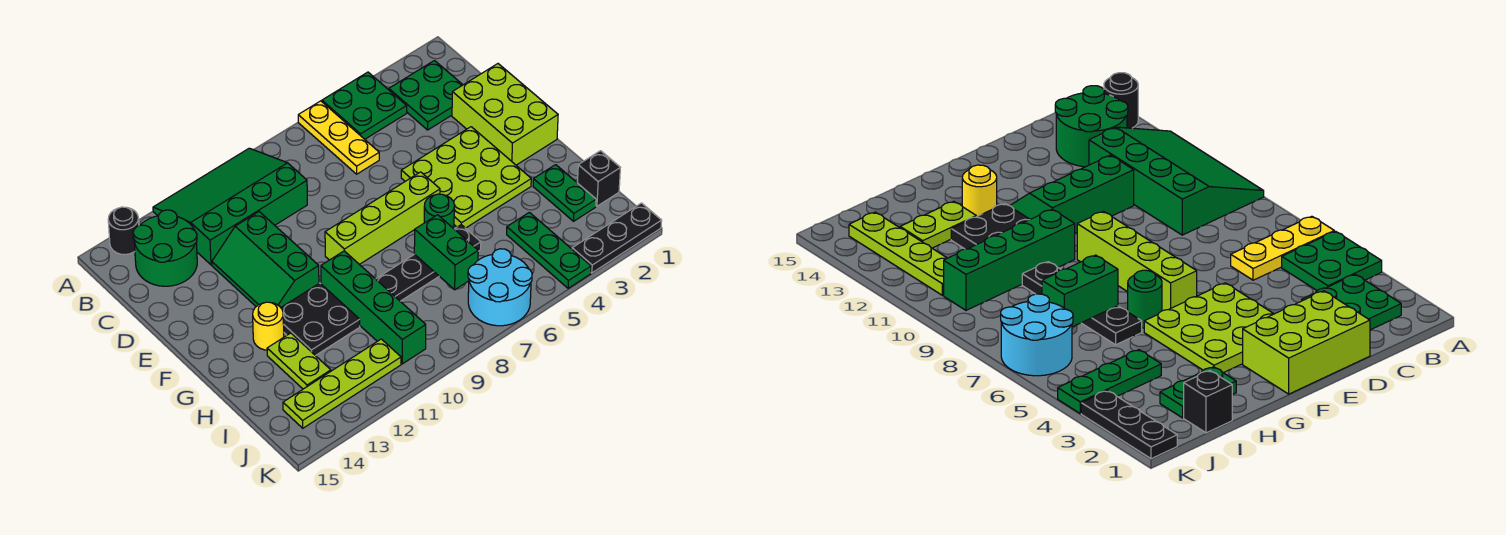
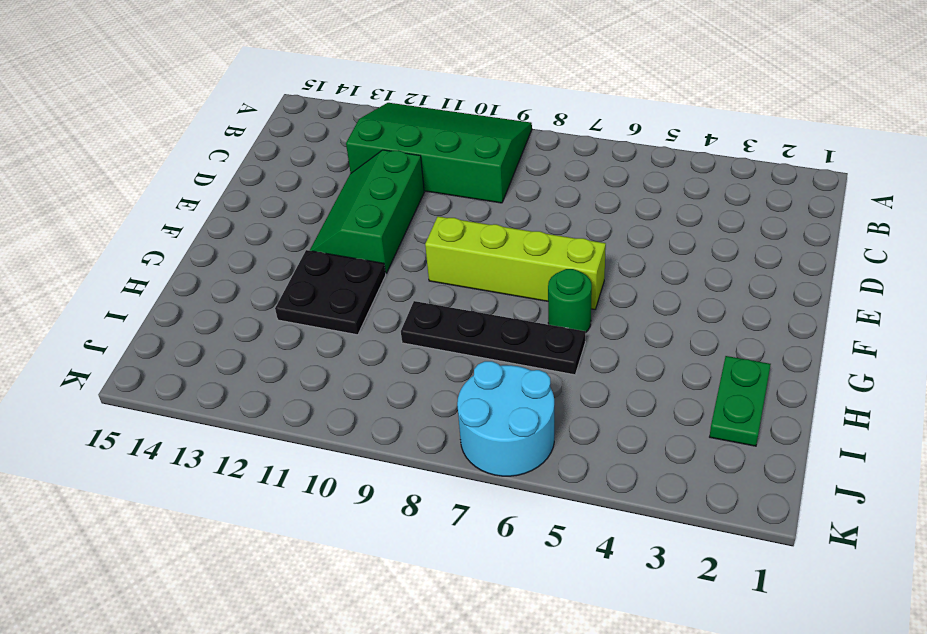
none -> green plate A4:B5 level 1
none -> yellow plate A6:C6 level 1
none -> black round brick A14 level 1

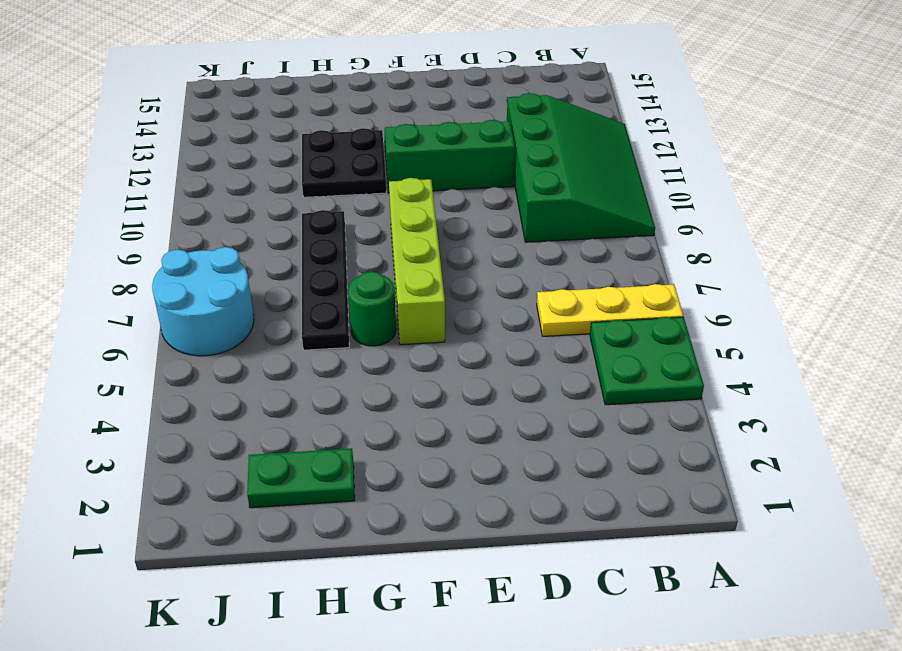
none -> black round brick A14 level 1
none -> green plate B2:C3 level 1
none -> green round brick B13:C14 level 1

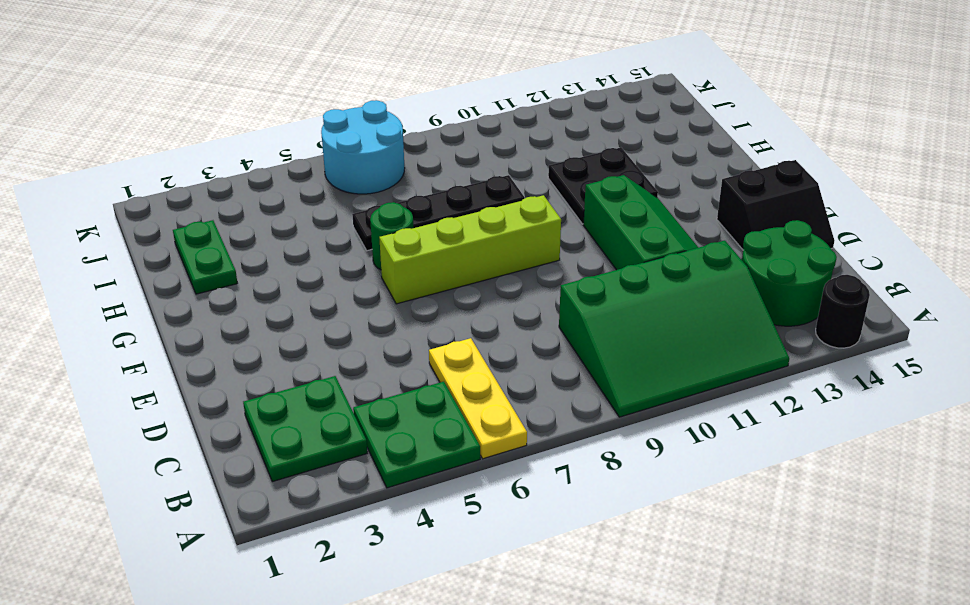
black slope D14:E15 level 1 top E -> none
none -> lime brick D1:F2 level 1
none -> lime plate E3:G5 level 1
none -> green brick G10:J10 level 1

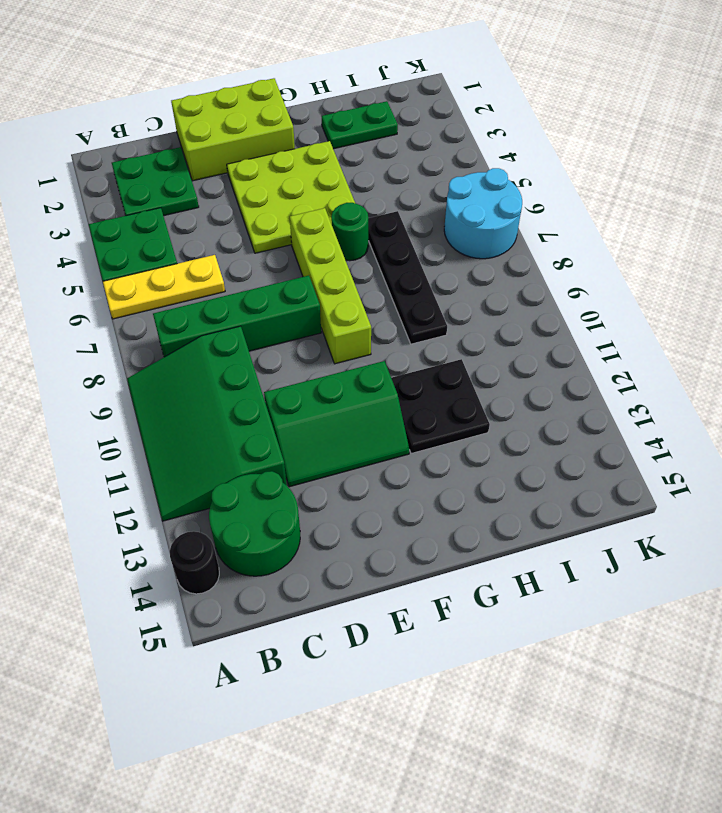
green brick B8:E8 level 1 -> green brick G10:J10 level 1
none -> yellow round brick G13 level 1
none -> lime plate H13:I13 level 1
none -> black brick I1 level 1

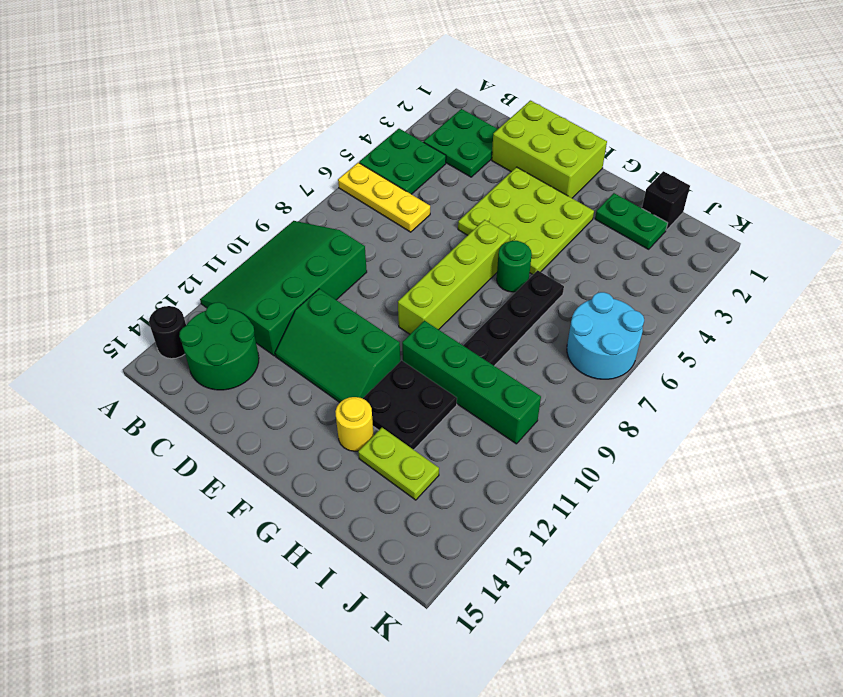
none -> green plate I4:K4 level 1
none -> lime plate J11:J14 level 1
none -> black plate K1:K3 level 1

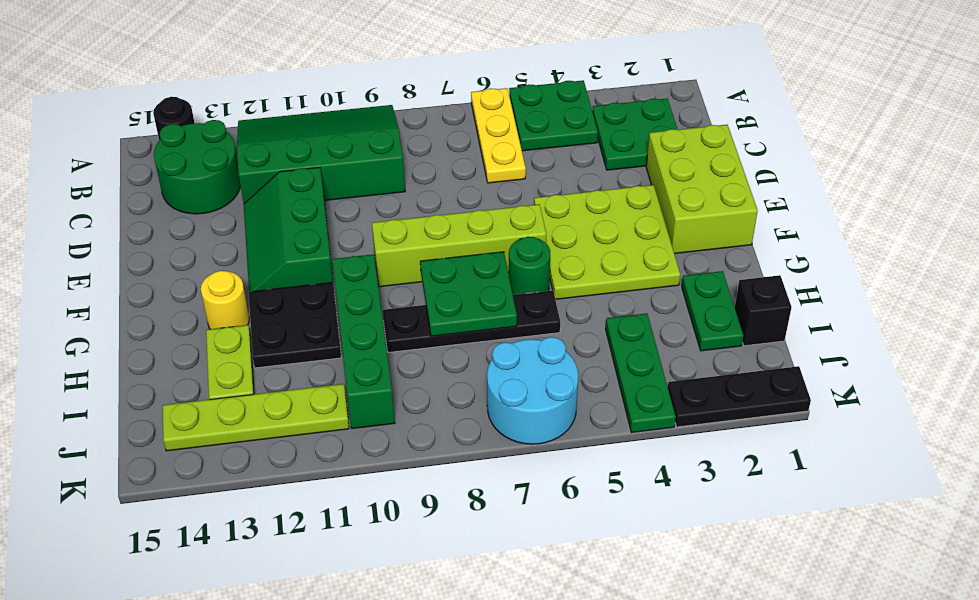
green plate G7:H8 level 2 -> green brick H7:I7 level 2

